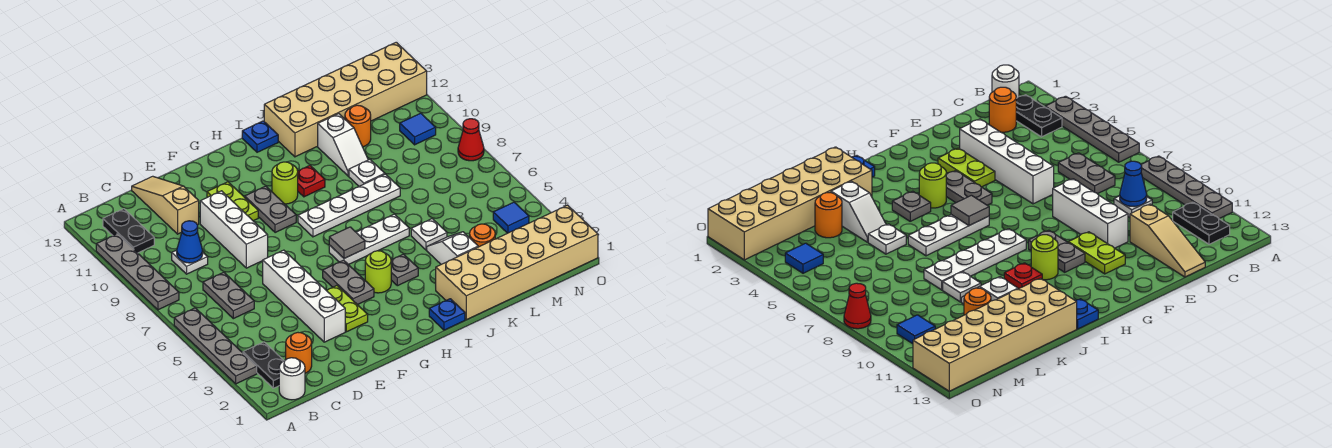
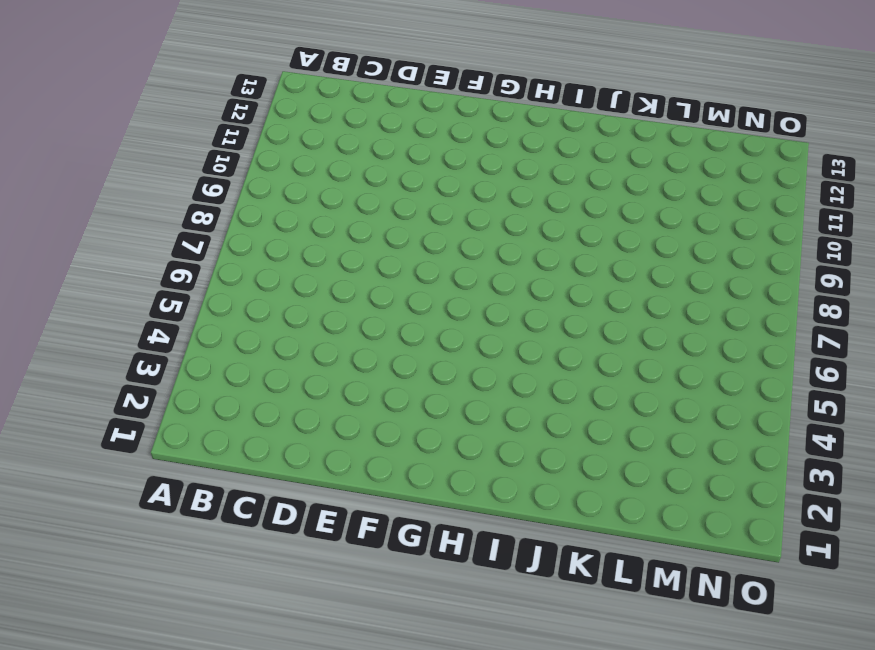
none -> grey plate A3:A6 level 1
none -> grey plate A8:A11 level 1
none -> white round brick B1 level 1
none -> black plate B2:B3 level 1

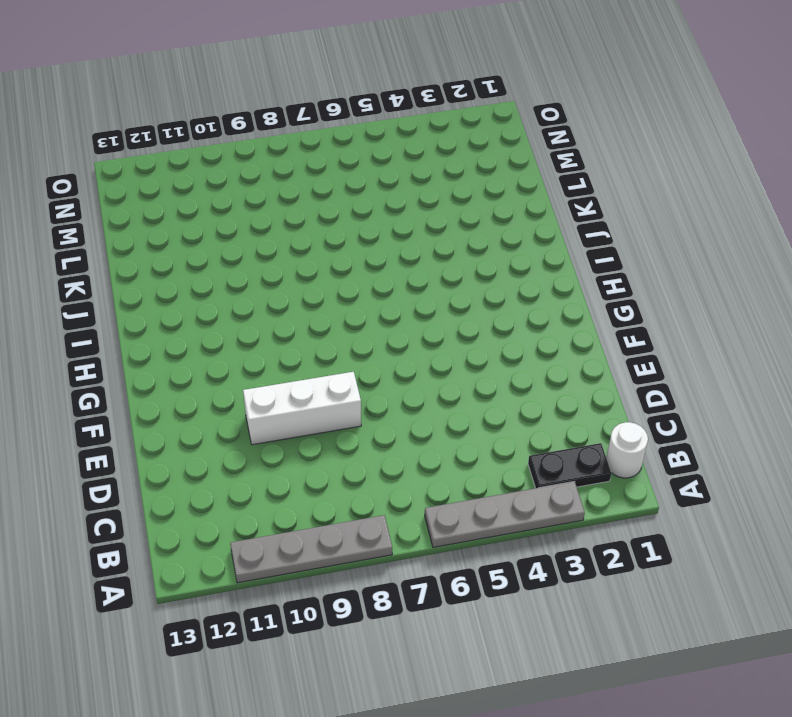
none -> black plate B11:B12 level 1
none -> orange round brick C2 level 1
none -> grey plate C6:C7 level 1
none -> white plate C9 level 1

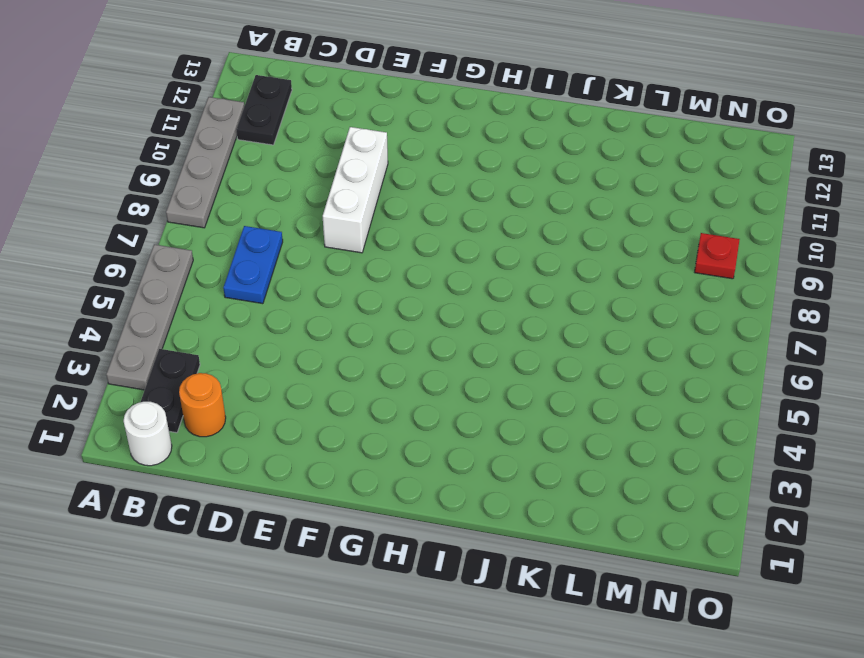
blue plate C6:C7 level 1 -> grey plate C6:C7 level 1
red plate N9 level 1 -> red plate I10 level 1
none -> white plate C9 level 1
none -> tan slope D11:D13 level 1 top 11
none -> white brick E3:E6 level 1
none -> lime plate F3:F4 level 1

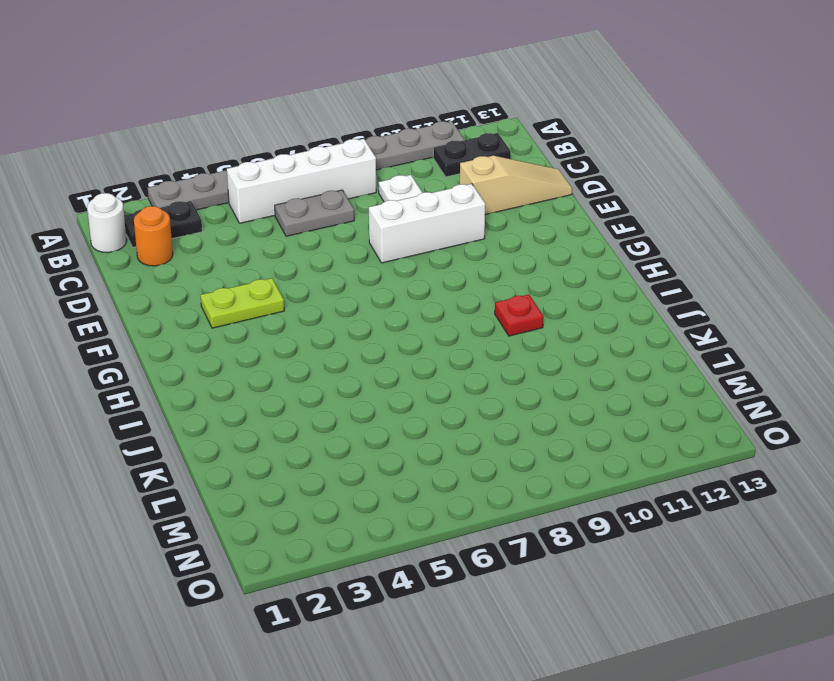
white brick B5:B8 level 1 -> white brick E3:E6 level 1
none -> lime plate F10:F11 level 1
none -> grey plate G4:G5 level 1
none -> grey plate G9:G10 level 1
none -> lime round brick H4 level 1

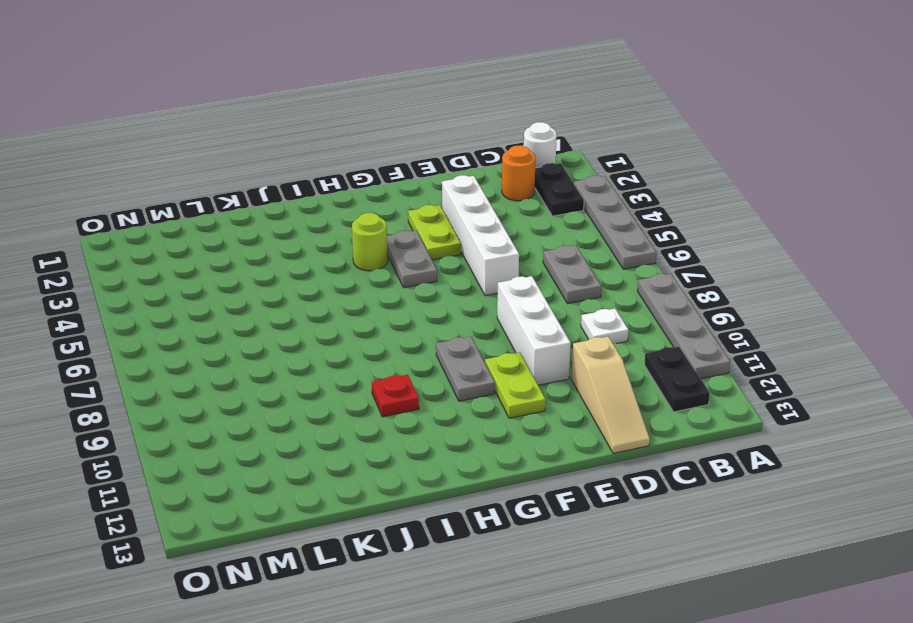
none -> white plate H6:J6 level 1
none -> white plate H8:K8 level 1
none -> lime round brick H10 level 1
none -> blue plate I1 level 1

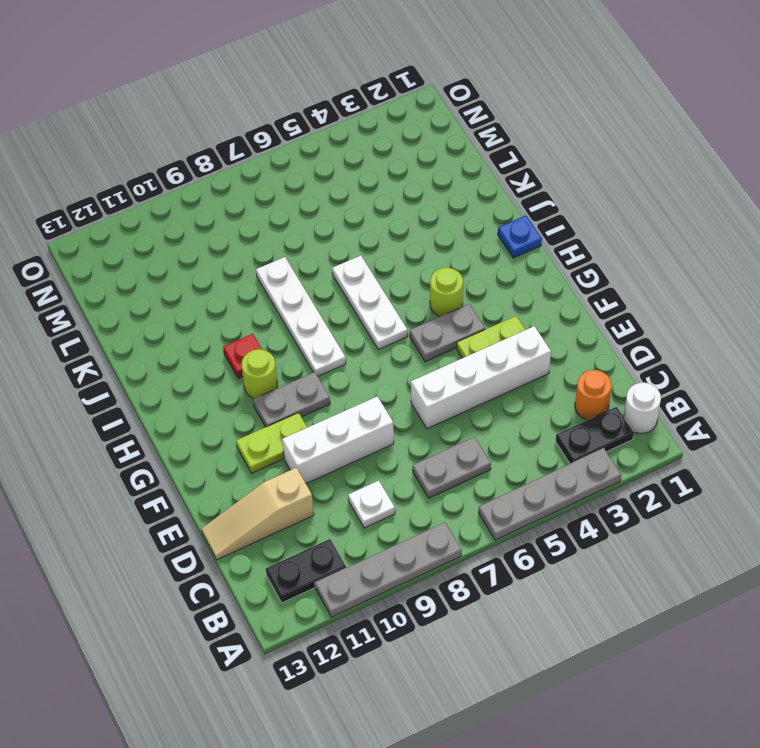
none -> grey plate I4 level 1
none -> blue plate I13 level 1
none -> tan brick J1:O2 level 1
none -> tan brick J12:O13 level 1

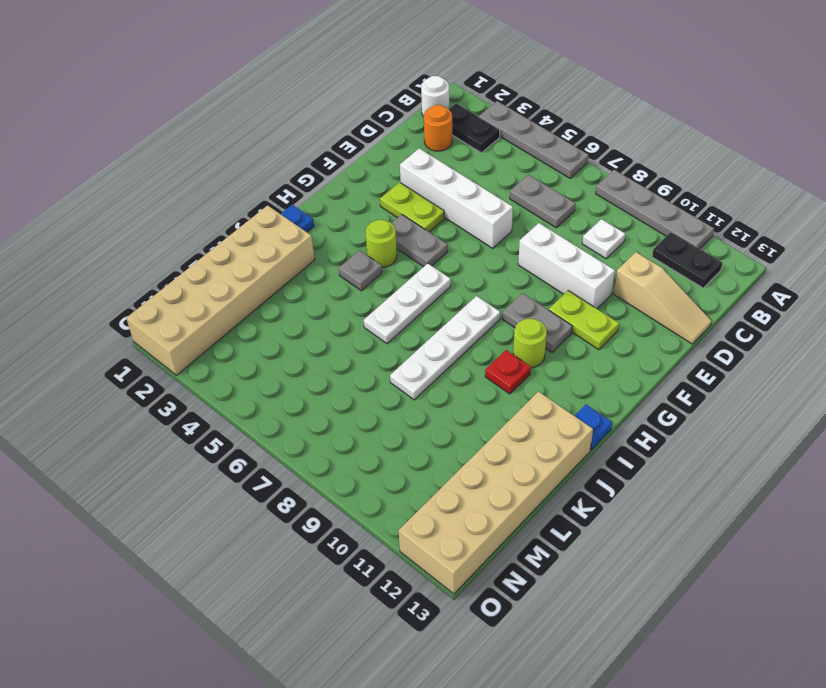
none -> white slope K3:K4 level 1 top 3
none -> white plate K5 level 1
none -> white plate K9 level 1
none -> white slope K10:K11 level 1 top 11

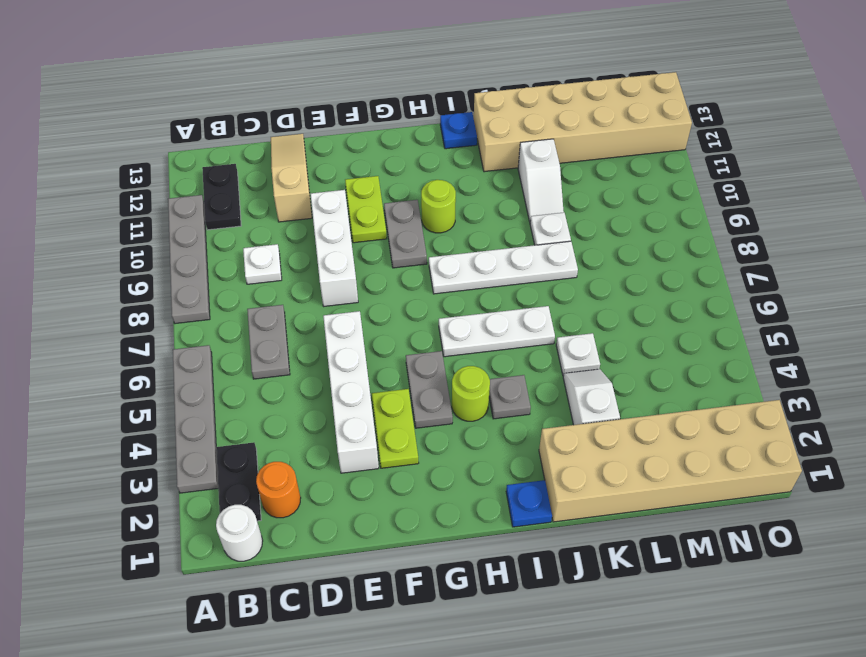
none -> red plate I10 level 1
none -> orange round brick L3 level 1
none -> orange round brick L11 level 1
none -> blue tile N4 level 1

